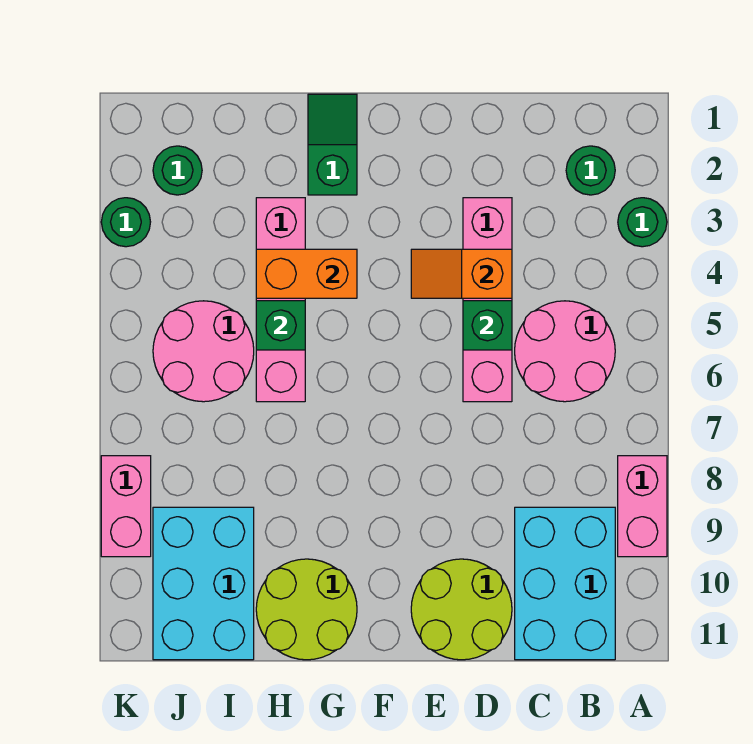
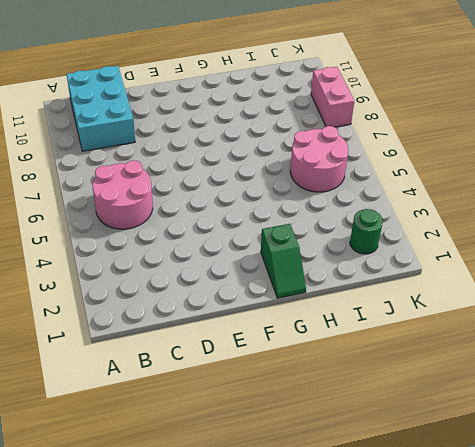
none -> green round brick A3 level 1
none -> pink brick A8:A9 level 1
none -> green round brick B2 level 1

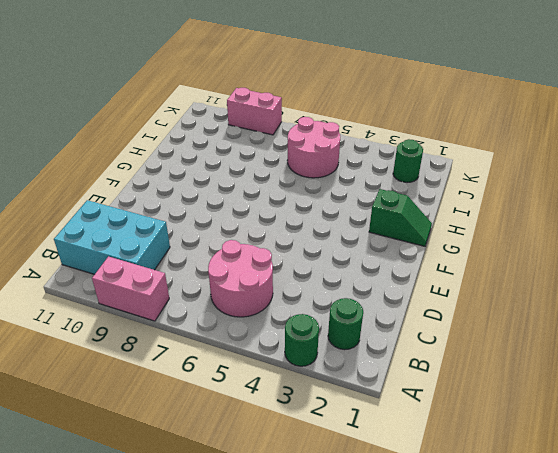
none -> pink brick D3:D6 level 1
none -> lime round brick D10:E11 level 1
none -> lime round brick G10:H11 level 1

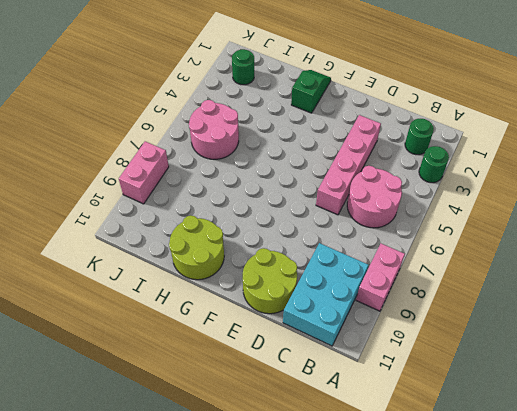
none -> pink brick H3:H6 level 1
none -> cyan brick I9:J11 level 1
none -> green round brick K3 level 1

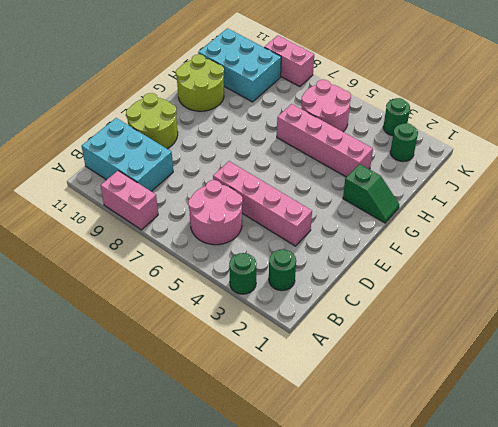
none -> orange slope D4:E4 level 2 top D
none -> green brick D5 level 2
none -> orange brick G4:H4 level 2

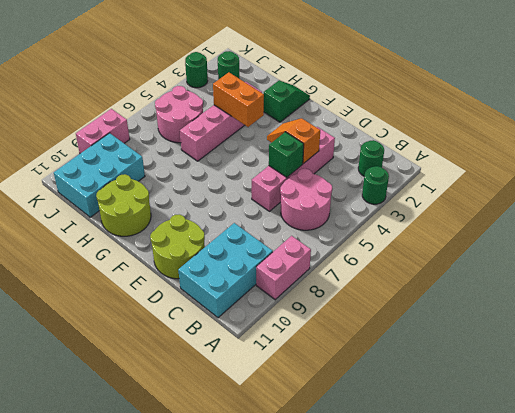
none -> green brick H5 level 2

